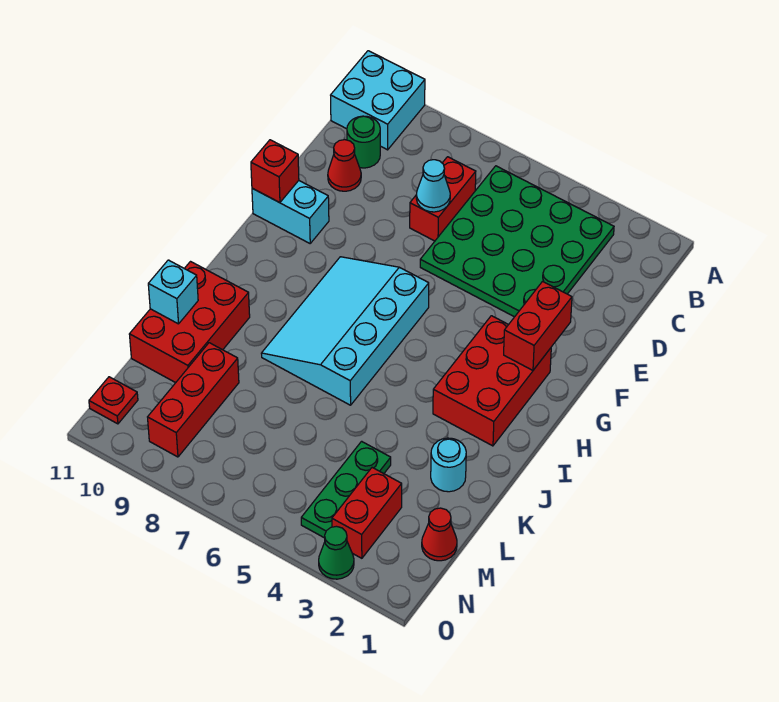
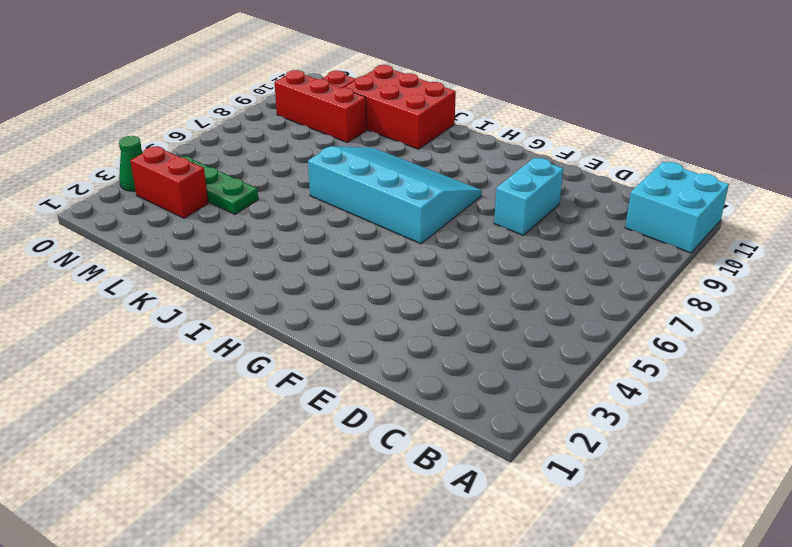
cyan brick E8:E9 level 1 -> cyan brick F10:F11 level 1
none -> green plate B3:E6 level 1
none -> red brick C7:D7 level 1
none -> green round brick C10 level 1

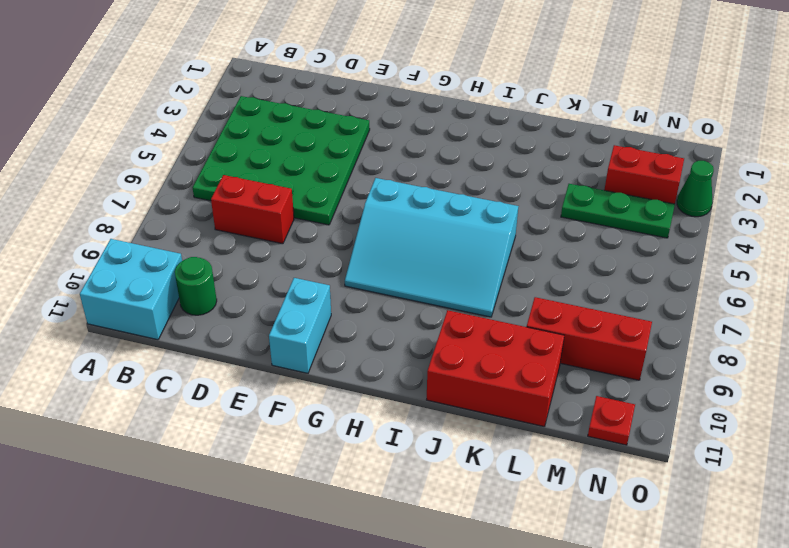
none -> red cone D10 level 1
none -> red brick G2:I3 level 1
none -> cyan round brick K2 level 1

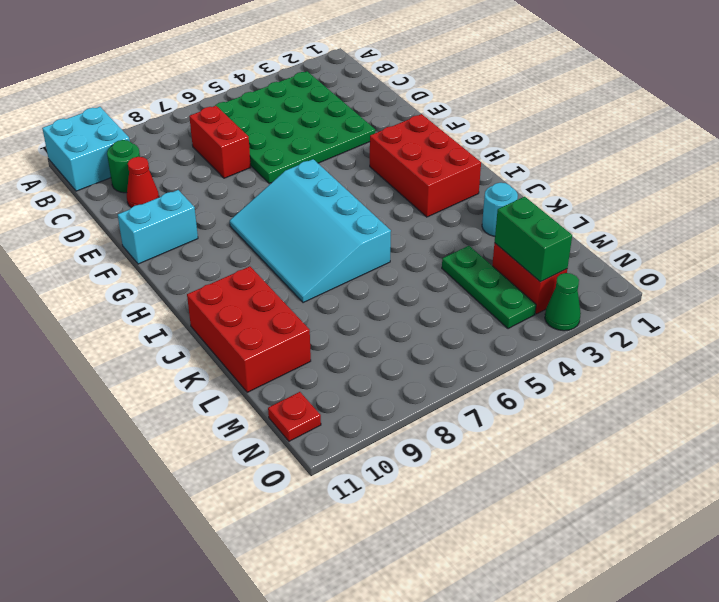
green brick M3:N3 level 2 -> none
none -> red brick L9:N9 level 1
none -> red cone M1 level 1
none -> cyan cone D7 level 2

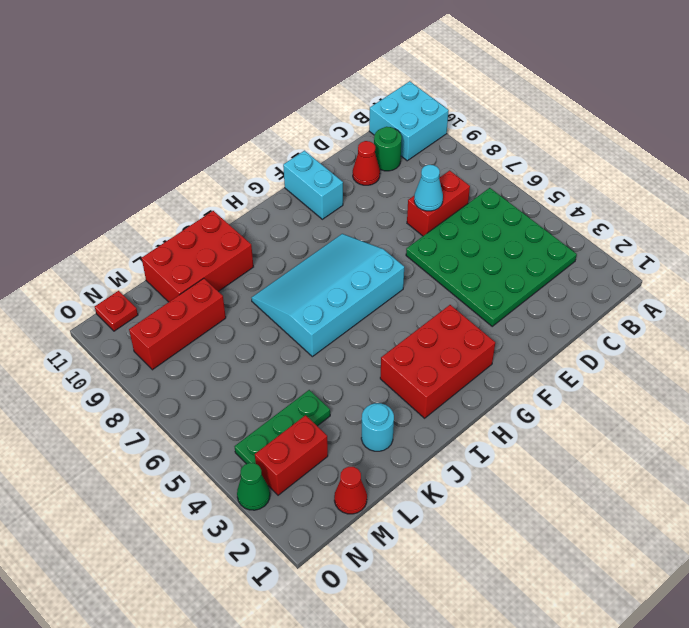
none -> red brick F2:G2 level 2
none -> red brick F11 level 2
none -> cyan brick K11 level 2

